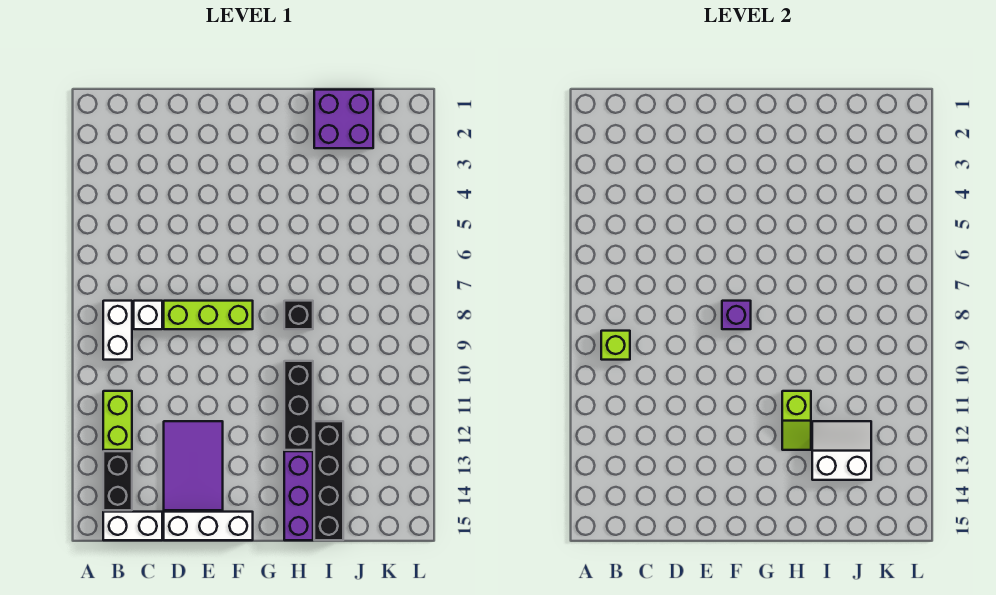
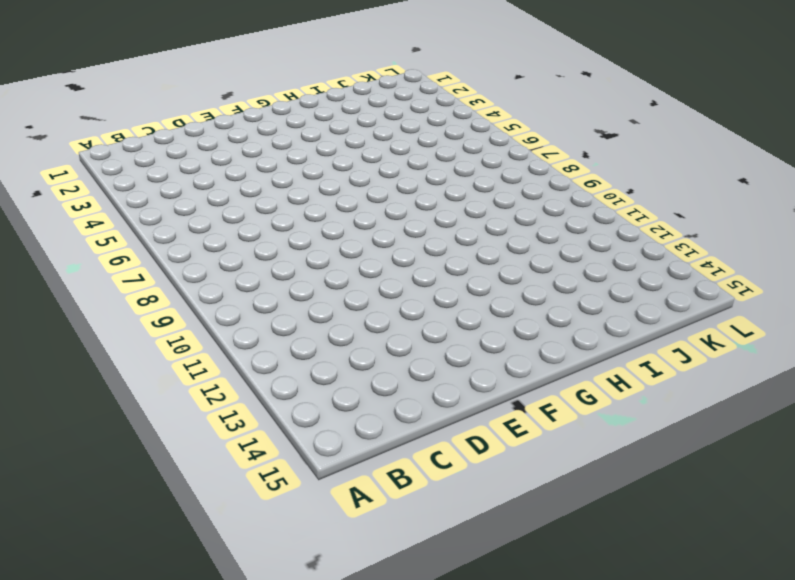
none -> white brick B8:B9 level 1
none -> lime brick B11:B12 level 1
none -> black brick B13:B14 level 1

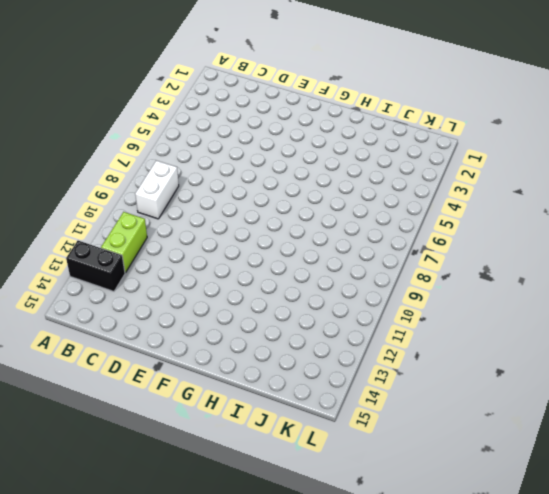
black brick A13:B13 level 1 -> black brick B13:B14 level 1
none -> white brick B15:C15 level 1
none -> white brick C8 level 1
none -> lime brick D8:F8 level 1

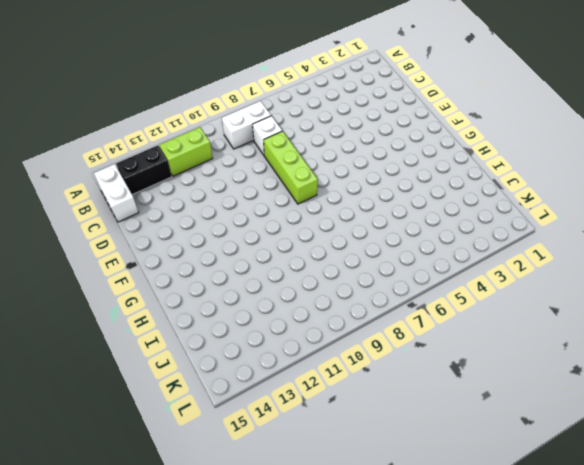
none -> purple tile D12:E14 level 1
none -> white brick D15:F15 level 1
none -> black brick H8 level 1

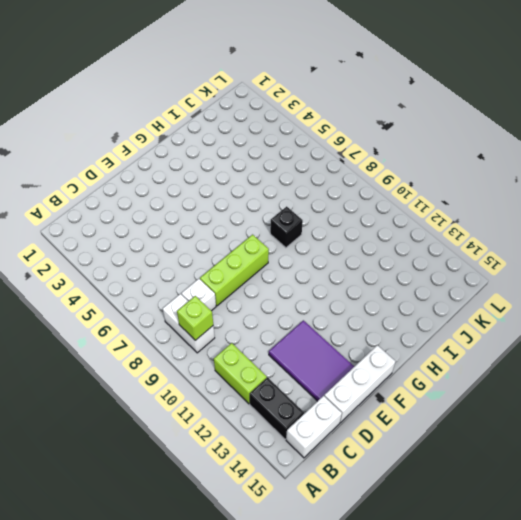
none -> black brick H10:H12 level 1
none -> purple brick H13:H15 level 1
none -> purple brick I1:J2 level 1

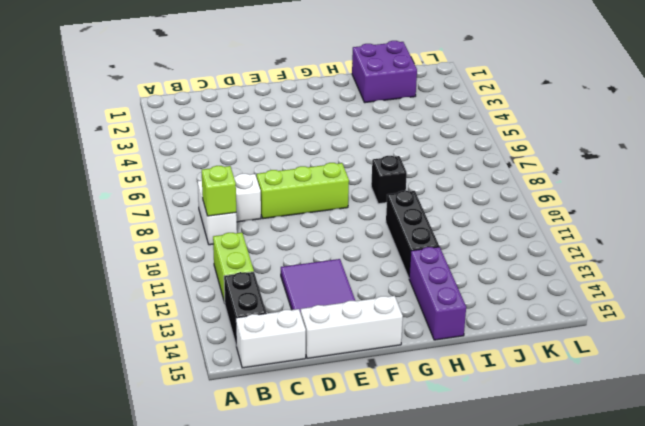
none -> black brick I12:I15 level 1
none -> purple brick F8 level 2
none -> lime slope H11:H12 level 2 top 11

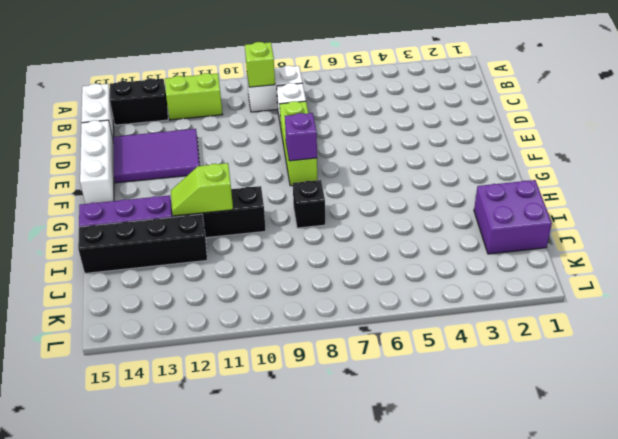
none -> white slope I12:J13 level 2 top 13

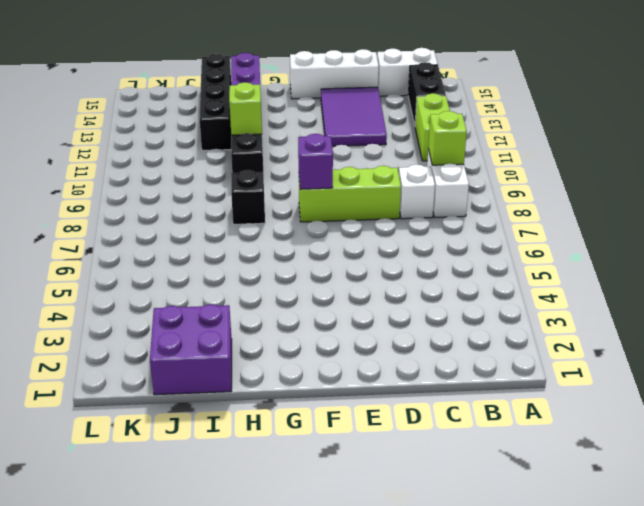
none -> white slope I12:J13 level 2 top 13

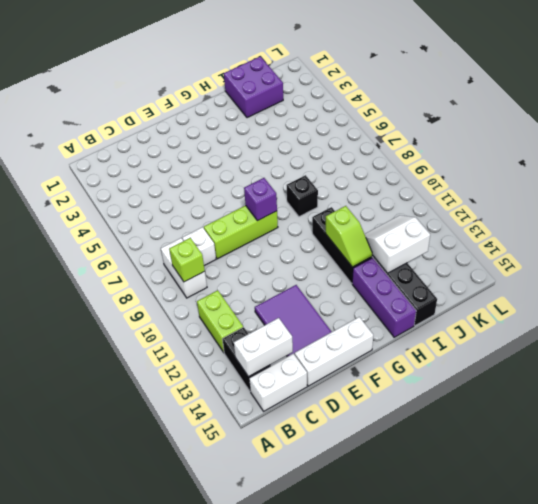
white brick B14:C14 level 2 -> none

